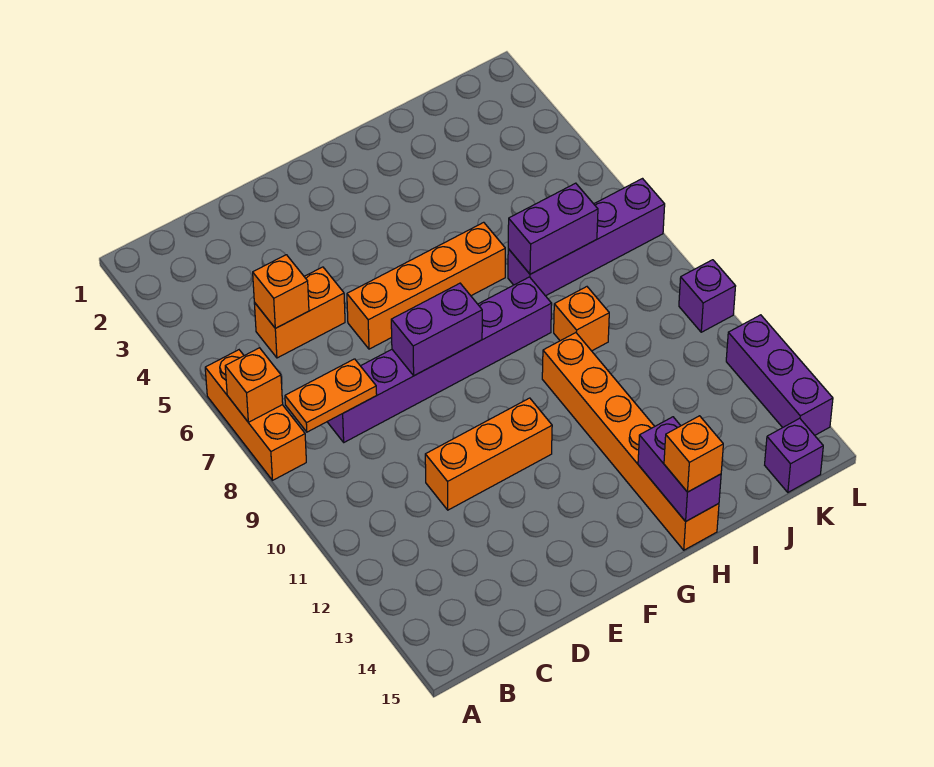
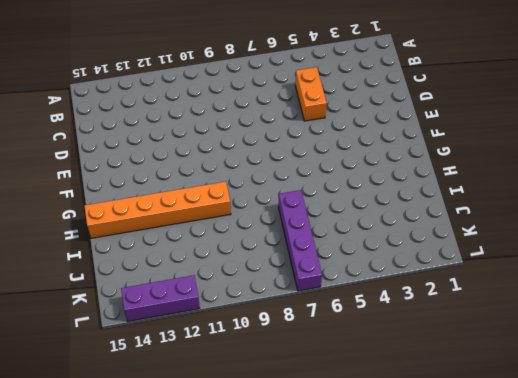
none -> orange brick A6:A8 level 1
none -> purple brick C8:H8 level 1
none -> orange brick D11:F11 level 1

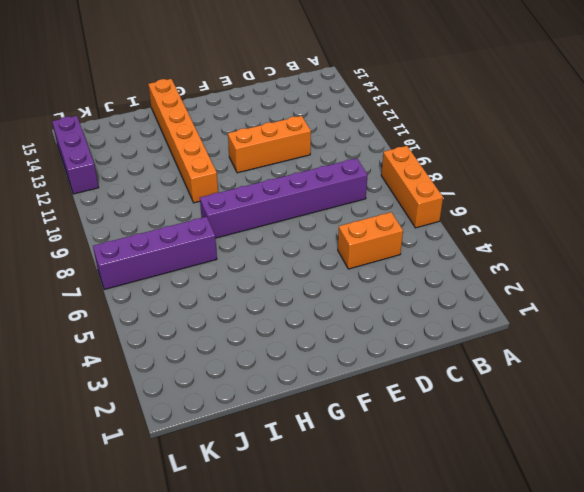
none -> orange brick E6:H6 level 1
none -> orange brick I9 level 1
none -> purple brick K15 level 1

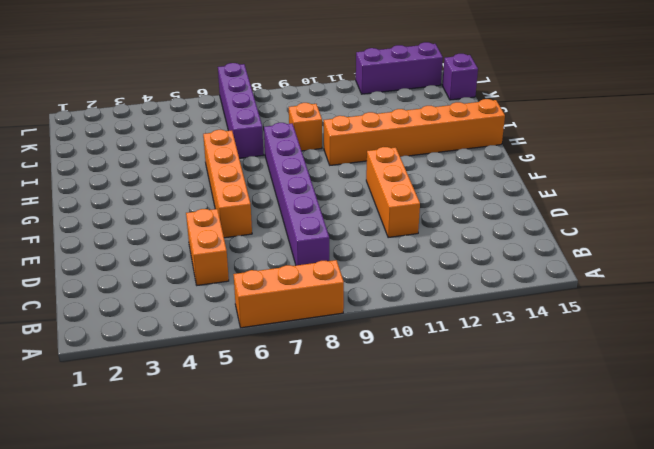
none -> purple brick L10 level 1
none -> orange brick A7 level 2
none -> orange plate B8:C8 level 2

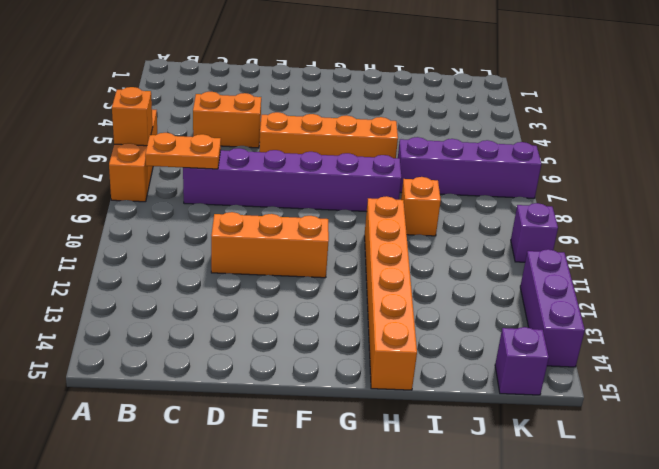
none -> orange brick C5 level 2
none -> purple brick E8:F8 level 2
none -> purple brick H14:H15 level 2

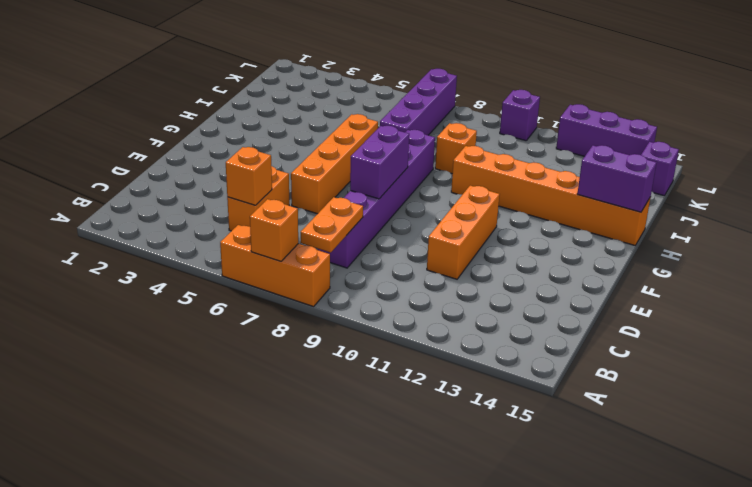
none -> purple brick I7:J7 level 2
none -> orange brick H15 level 3

